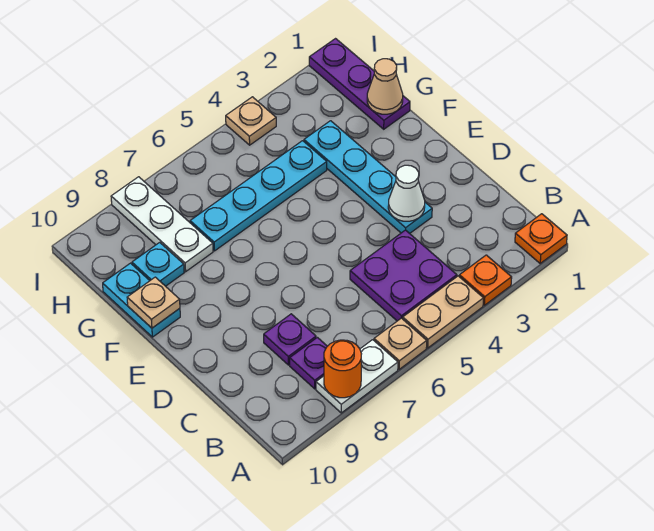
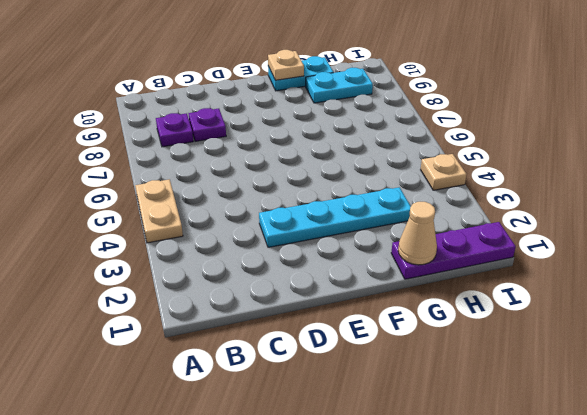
cyan plate G9:H9 level 1 -> cyan plate G9 level 1
none -> orange plate A1 level 1
none -> orange plate A3 level 1
none -> tan plate A6 level 1

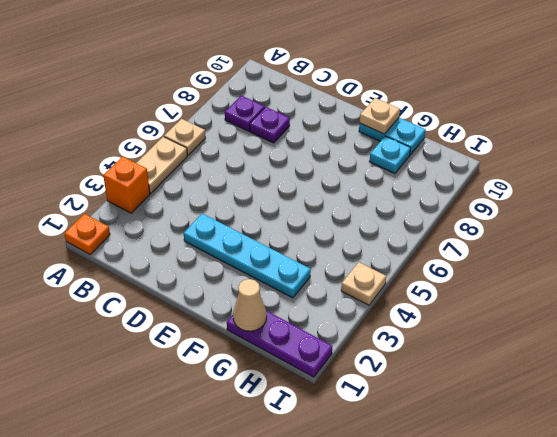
orange brick A3 level 1 -> orange plate A3 level 1
none -> white plate A7:A8 level 1
none -> purple plate B4:C5 level 1
none -> cyan plate G4:G7 level 1

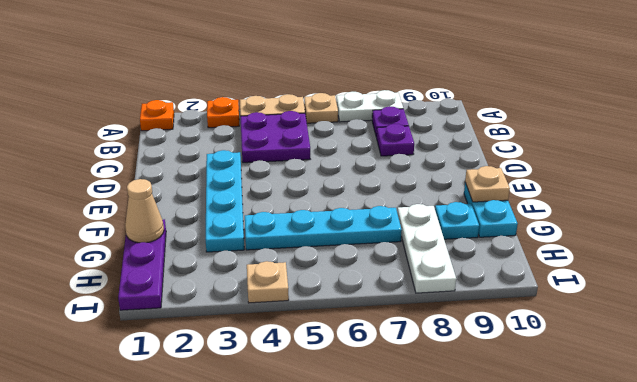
none -> orange round brick A8 level 2
none -> white cone D3 level 2

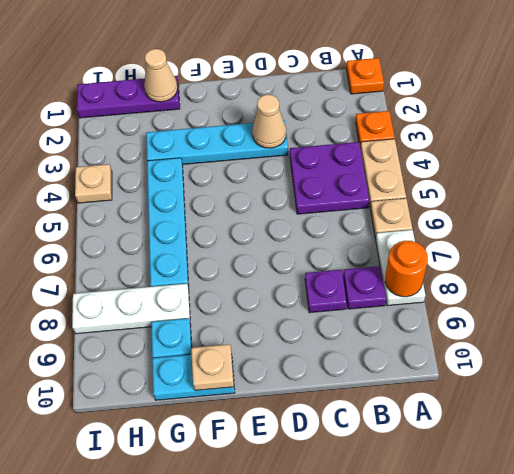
tan cone D3 level 2 -> white cone D3 level 2

